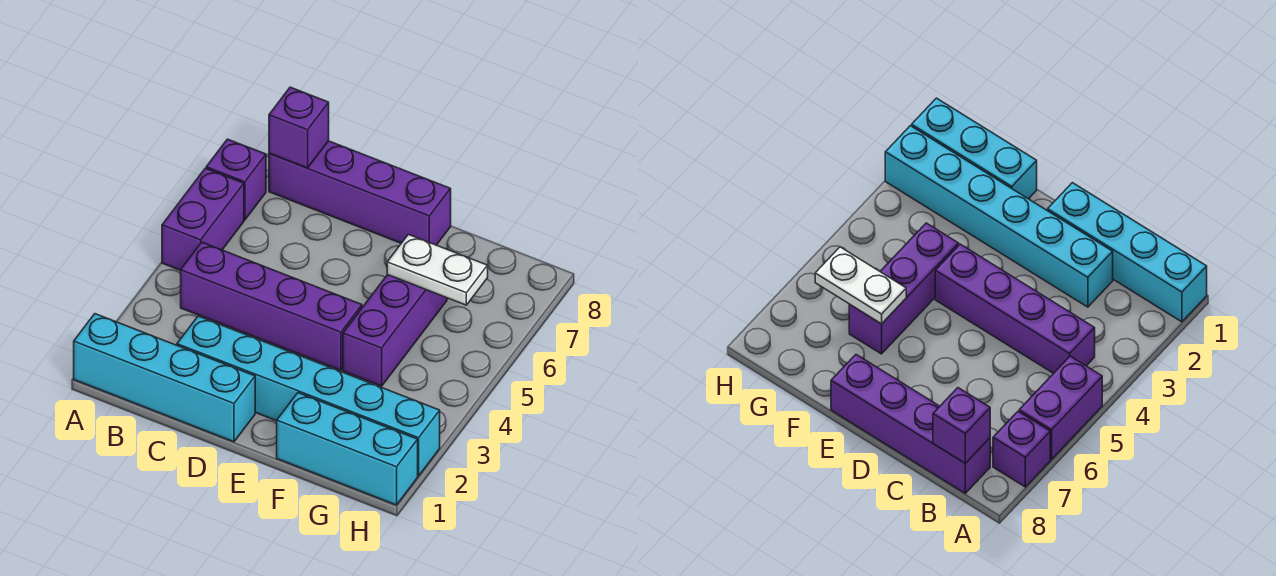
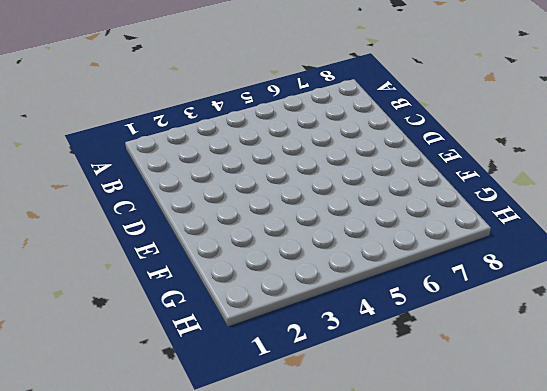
none -> cyan brick A1:D1 level 1
none -> purple brick A5:A6 level 1

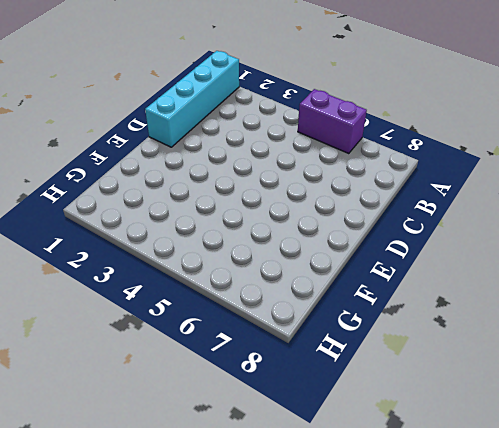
none -> purple brick A7 level 1
none -> purple brick B4:E4 level 1

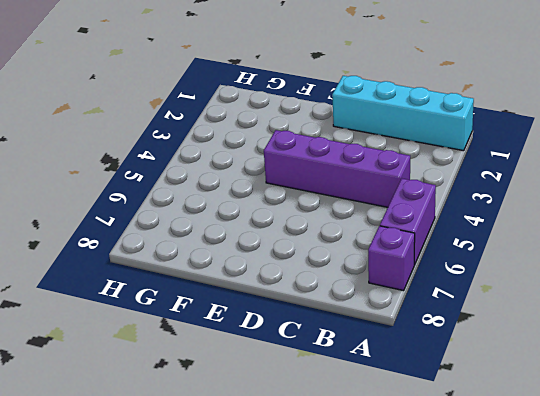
none -> purple brick B8:E8 level 1
none -> cyan brick C2:H2 level 1

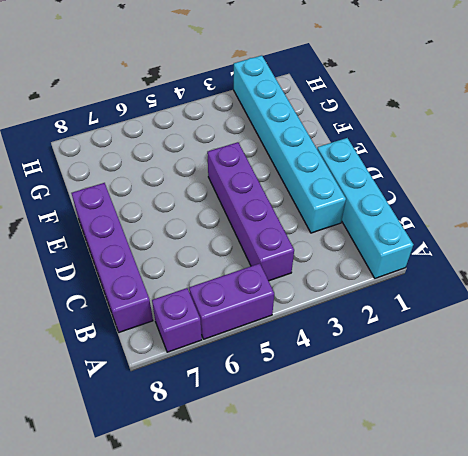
none -> cyan brick F1:H1 level 1
none -> purple brick F4:F6 level 1

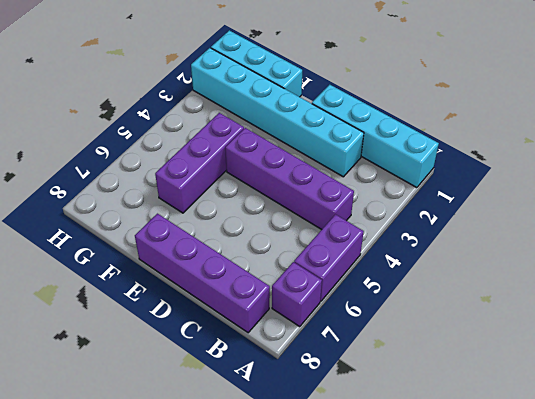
none -> purple brick B8 level 2
none -> white plate F6:G6 level 2

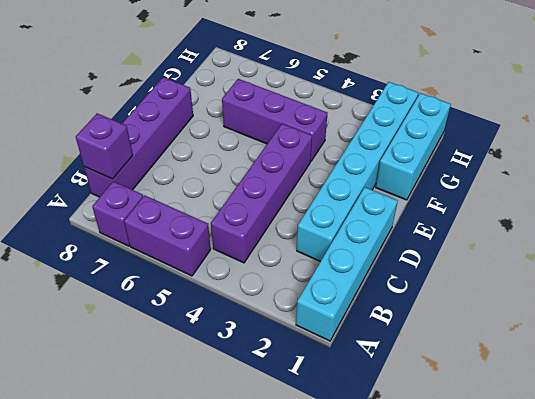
none -> white plate F6:G6 level 2

